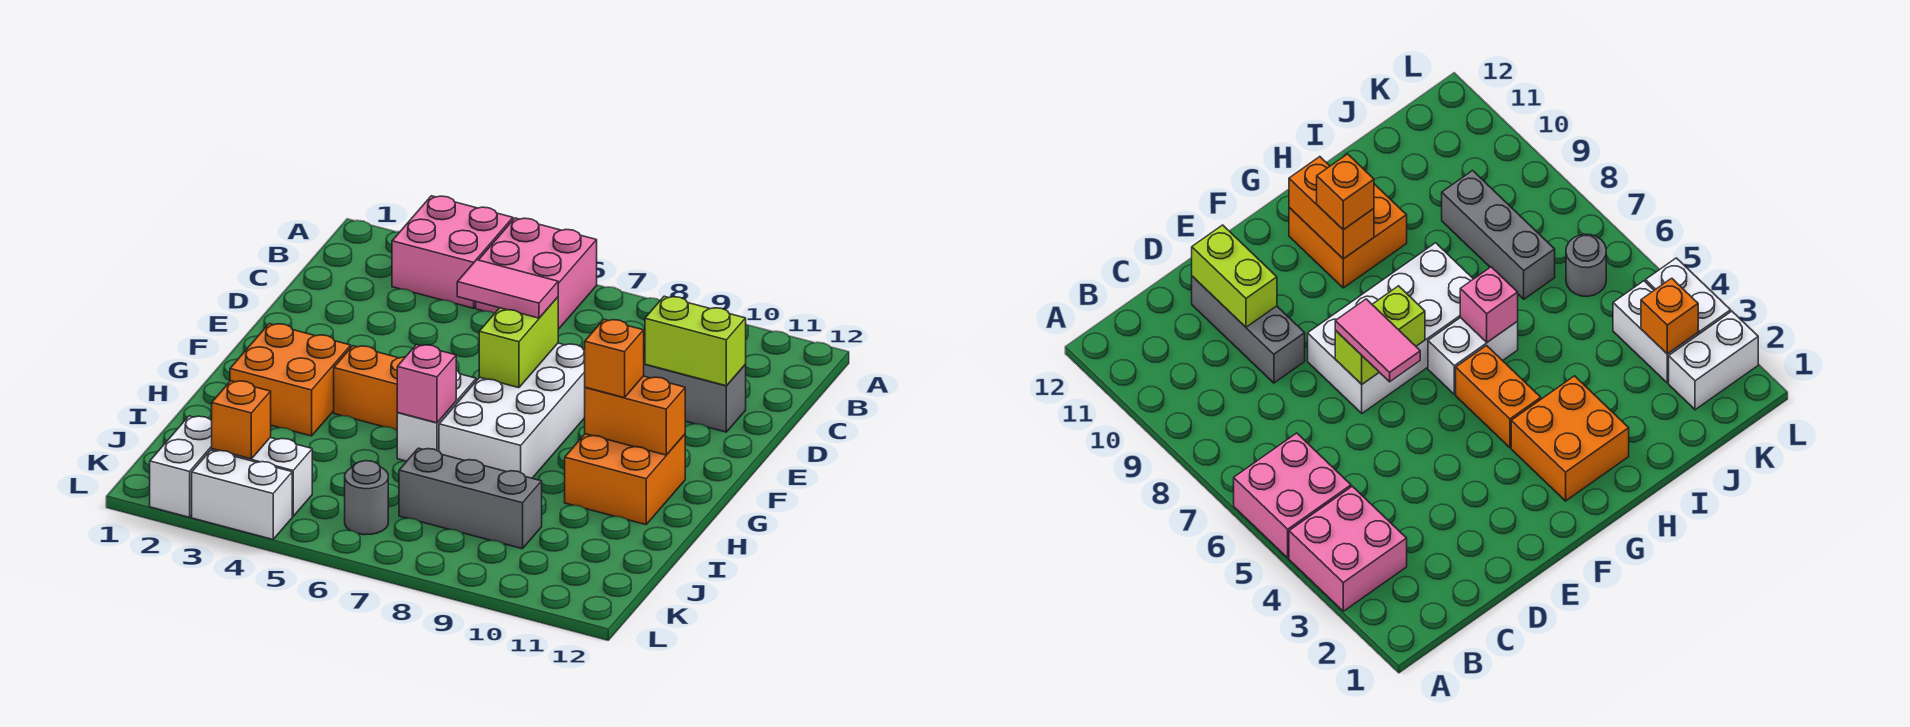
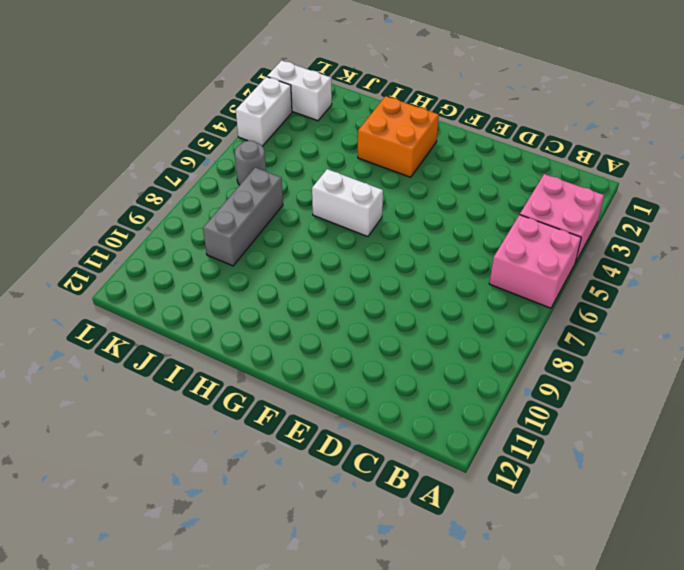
none -> grey brick D9:D11 level 1
none -> white brick E7:H8 level 1
none -> orange brick G4:G5 level 1

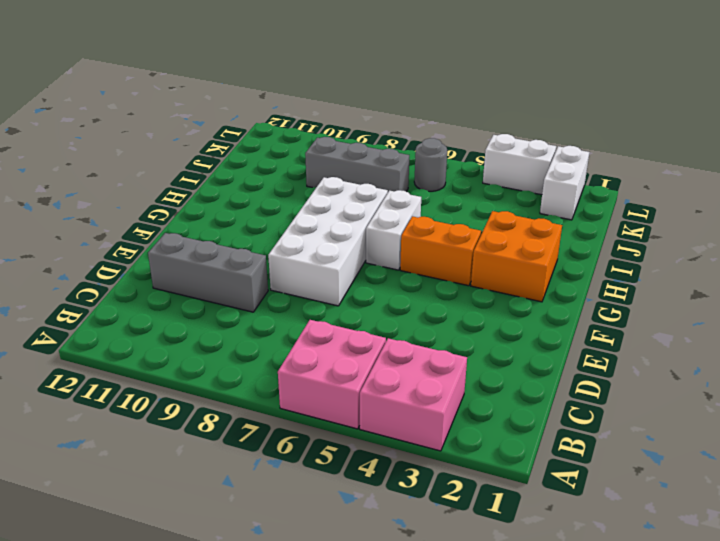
none -> orange brick G10:H11 level 1
none -> white brick K3:K4 level 1
none -> lime brick D10:D11 level 2

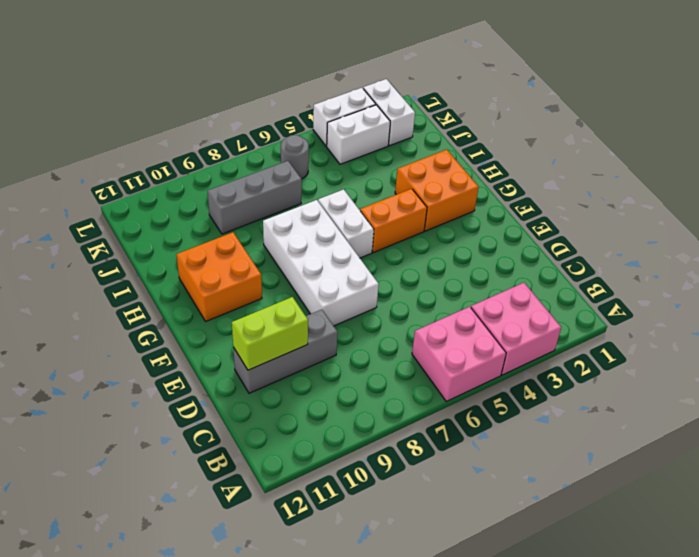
none -> lime brick E7:F7 level 2
none -> orange brick G10:G11 level 2
none -> pink brick H6 level 2

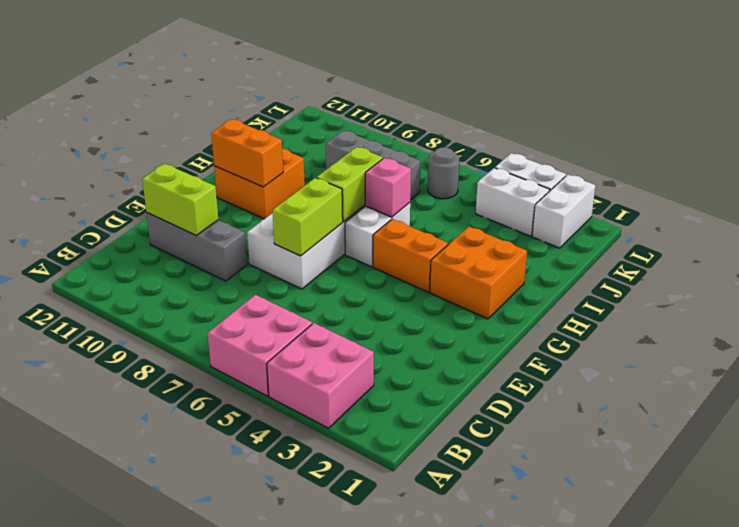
lime brick G7:H7 level 2 -> none
none -> orange brick K3 level 2
none -> pink tile E6:E7 level 3
none -> orange brick G10 level 3

